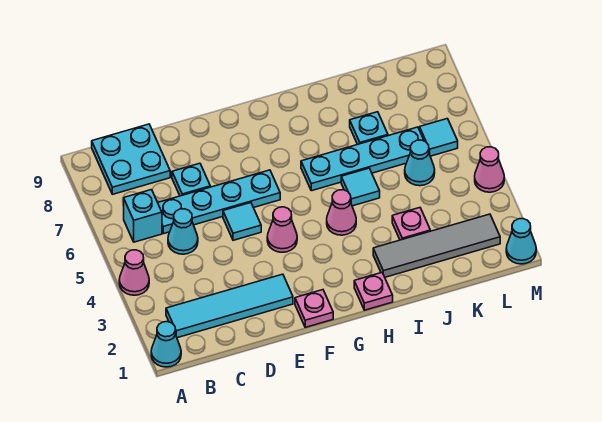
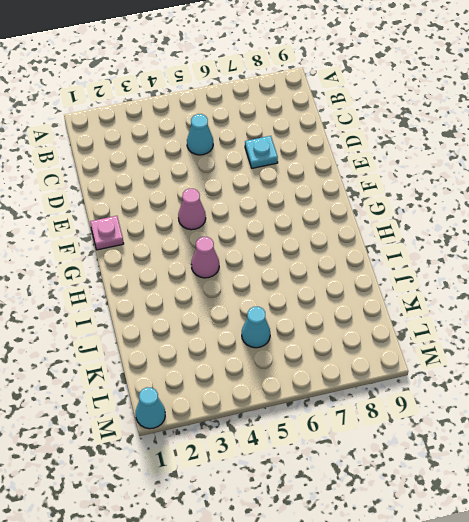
none -> cyan cone A1 level 1
none -> pink cone A4 level 1
none -> cyan tile B2:E2 level 1

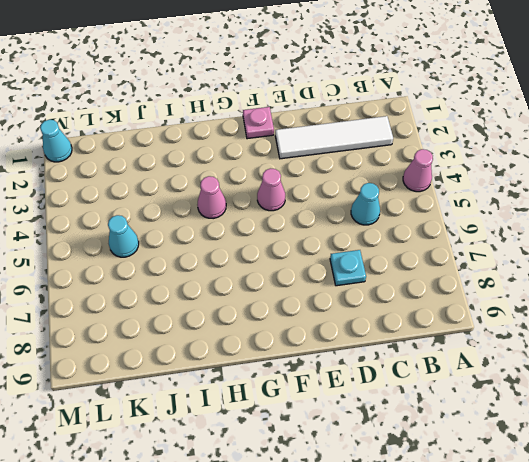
white tile B2:E2 level 1 -> cyan tile B2:E2 level 1
none -> cyan cone A1 level 1
none -> cyan brick B6 level 1
none -> cyan plate B8:C9 level 1

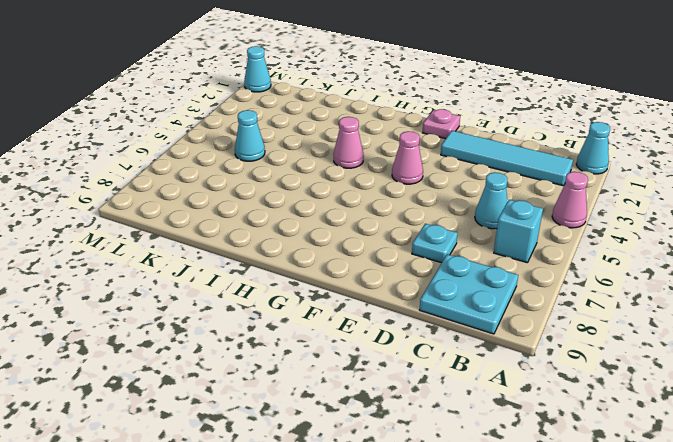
none -> cyan plate C6:F6 level 1
none -> cyan tile E5 level 1
none -> pink plate H1 level 1

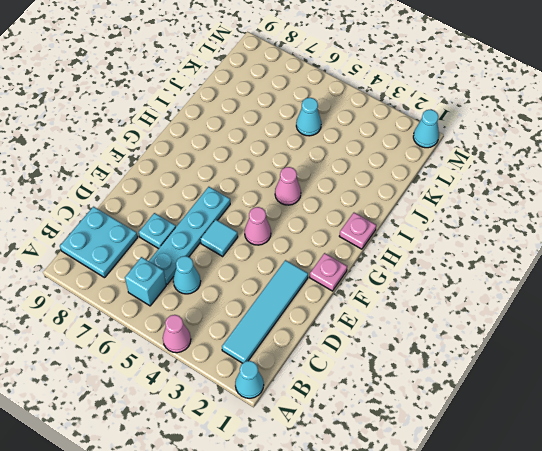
none -> cyan plate H6:K6 level 1
none -> grey tile I2:L2 level 1
none -> cyan tile I5 level 1

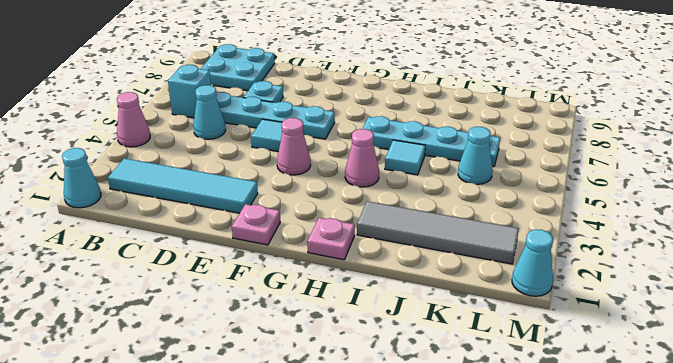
none -> pink plate J3 level 1
none -> cyan plate J7 level 1
none -> cyan tile L6 level 1

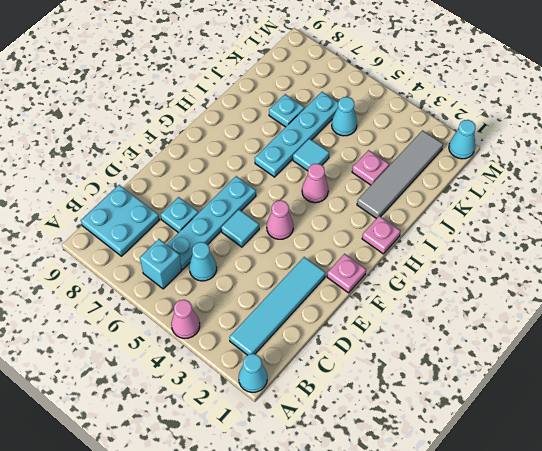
none -> cyan tile L6 level 1
none -> pink cone M4 level 1

